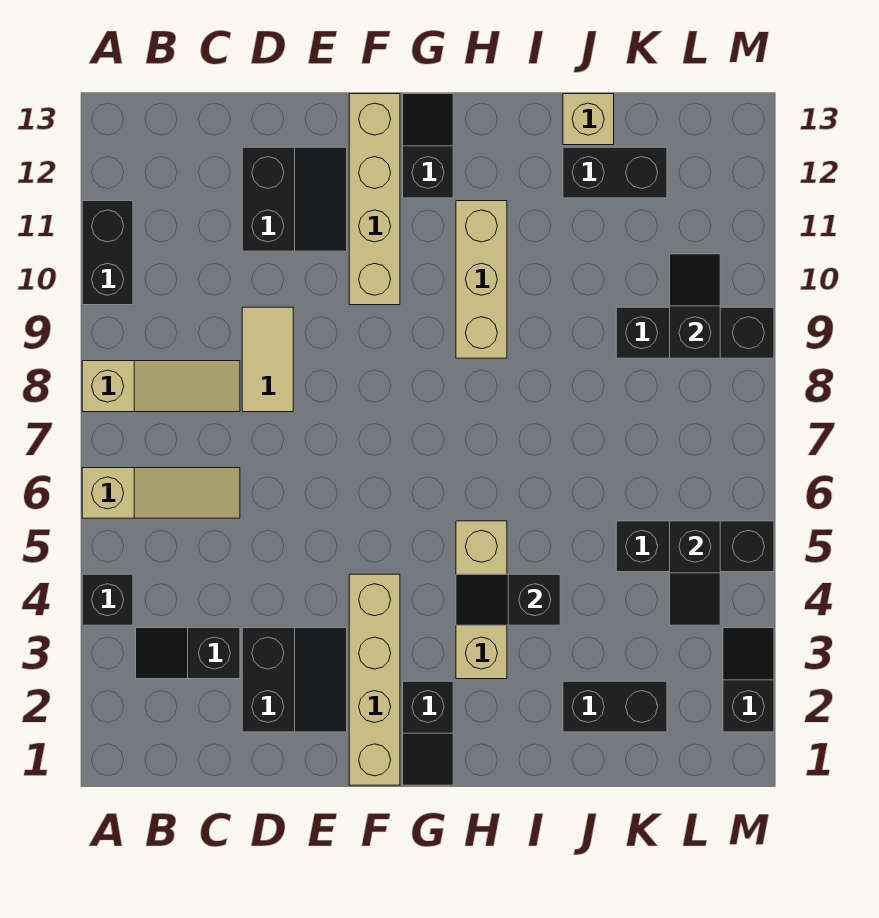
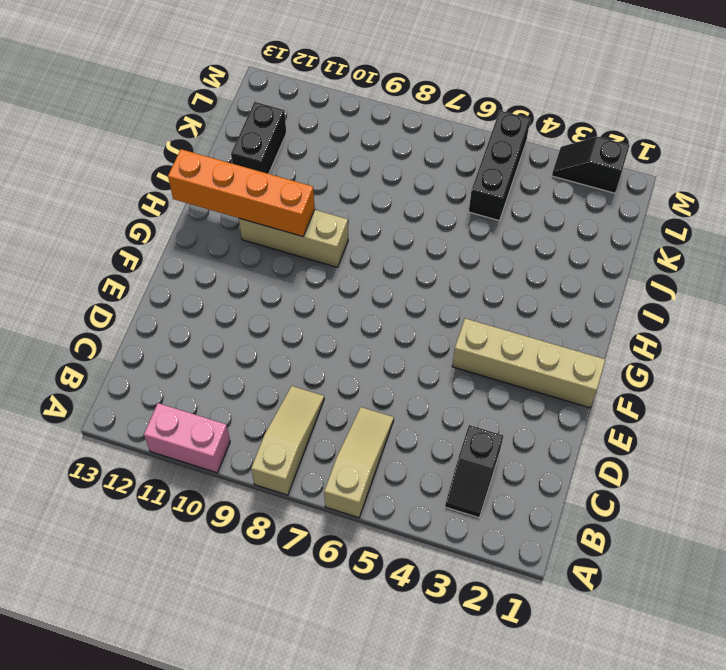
pink brick A10:A11 level 1 -> black brick A10:A11 level 1
orange brick H10:H13 level 2 -> none
none -> black brick A4 level 1
none -> black slope D2:E3 level 1 top D
none -> tan tile D8:D9 level 1

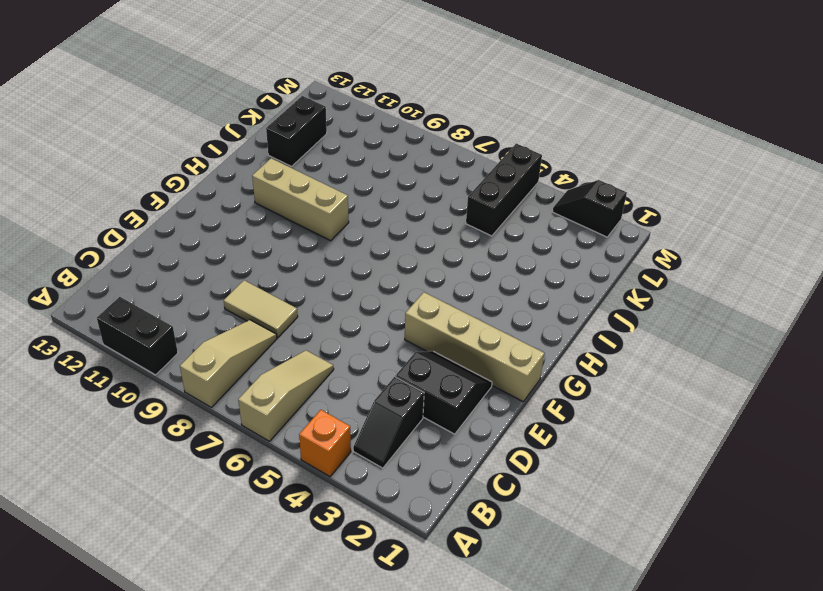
orange brick A4 level 1 -> black brick A4 level 1
none -> black slope D11:E12 level 1 top D
none -> tan brick F10:F13 level 1
none -> black slope G1:G2 level 1 top 2

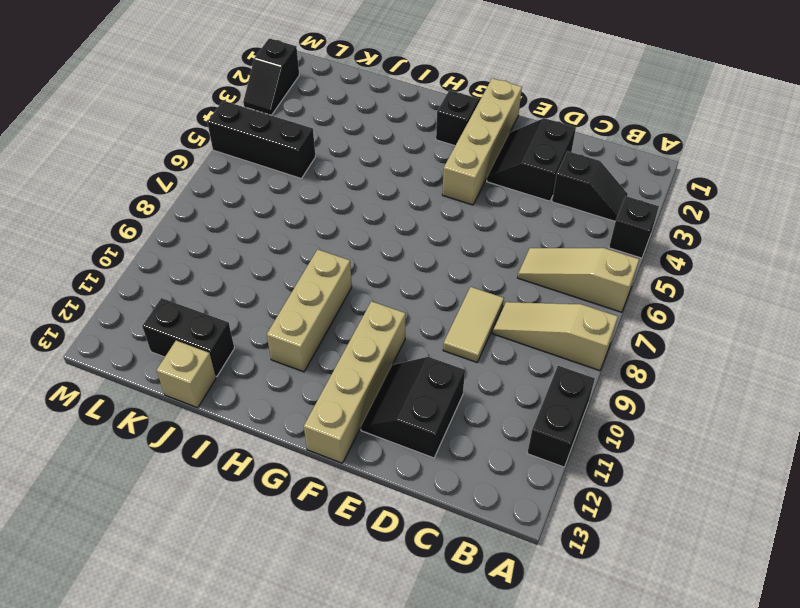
none -> black slope G12:G13 level 1 top 12
none -> tan brick H3:H5 level 1
none -> black brick J2:K2 level 1

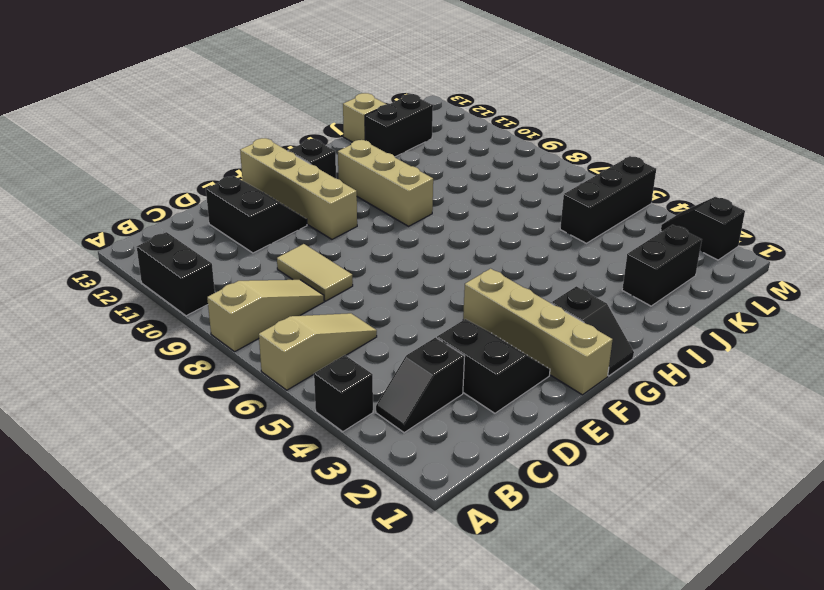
none -> tan brick H3:H5 level 1
none -> black brick K9:M9 level 1
none -> black slope H4:I4 level 2 top I

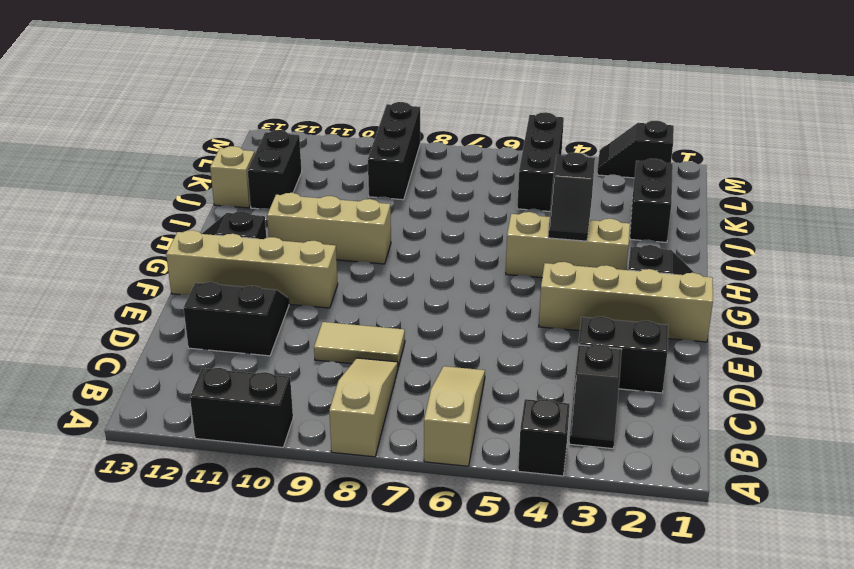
none -> black slope L4:L5 level 2 top 5
none -> black slope L9:L10 level 2 top 9

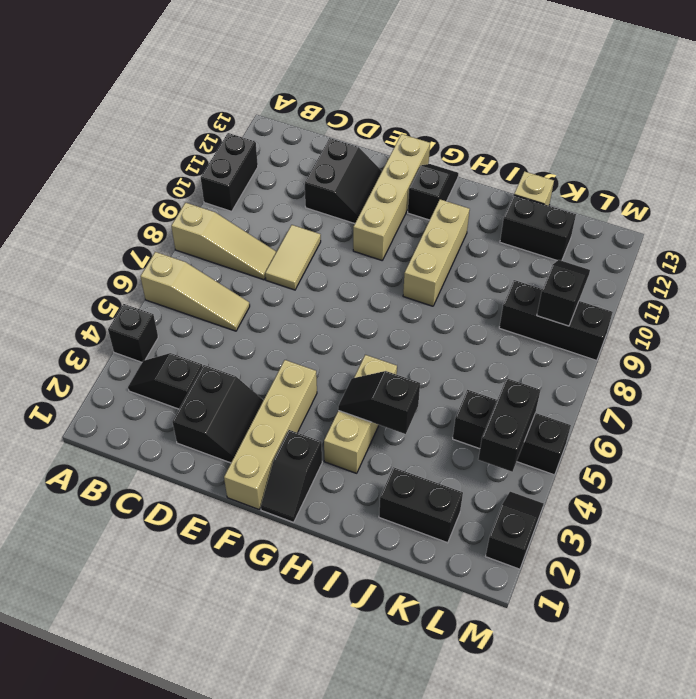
black brick L4:L5 level 2 -> black slope L4:L5 level 2 top 5

